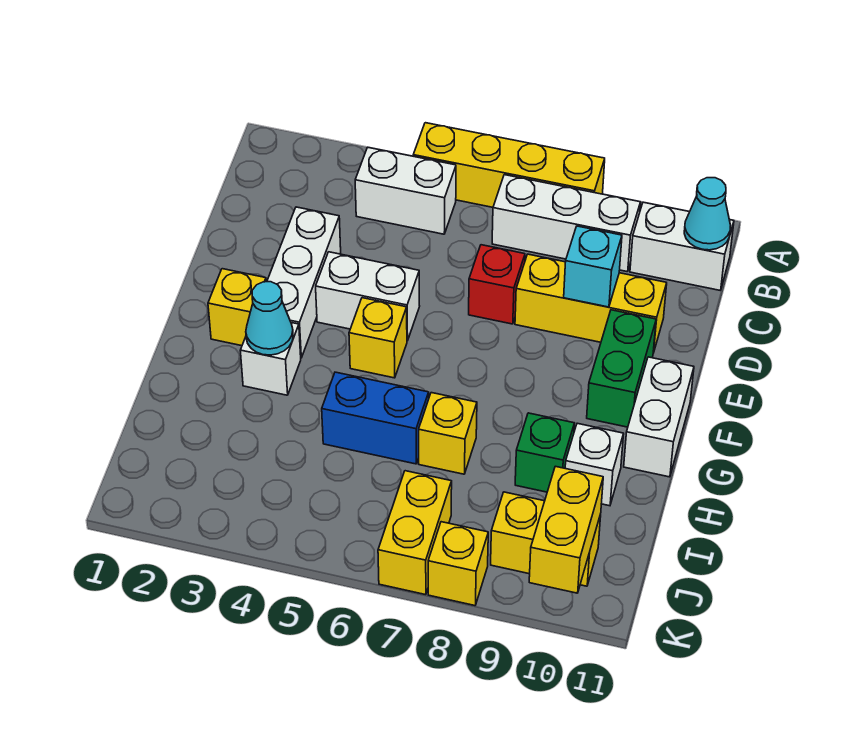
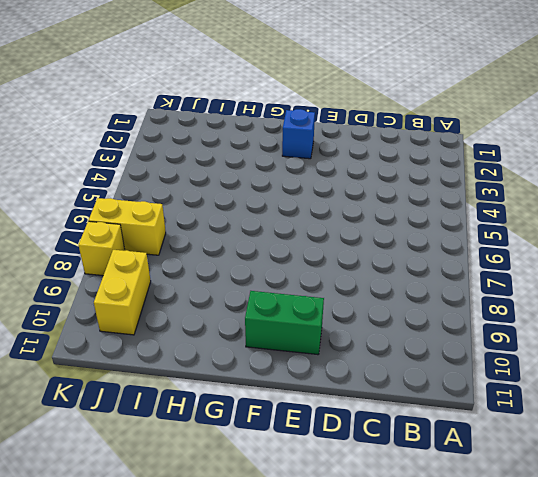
blue brick F2 level 1 -> yellow brick F2 level 1
none -> yellow brick A5:A8 level 1
none -> white brick B4:B5 level 1
none -> white brick B7:B9 level 1

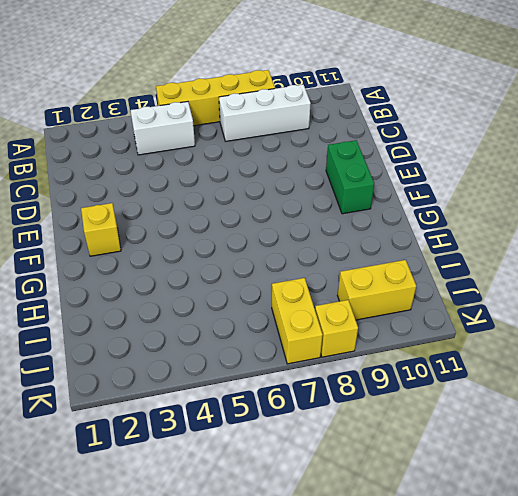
none -> white brick B10:B11 level 1
none -> white brick D3:F3 level 1
none -> red brick D7 level 1

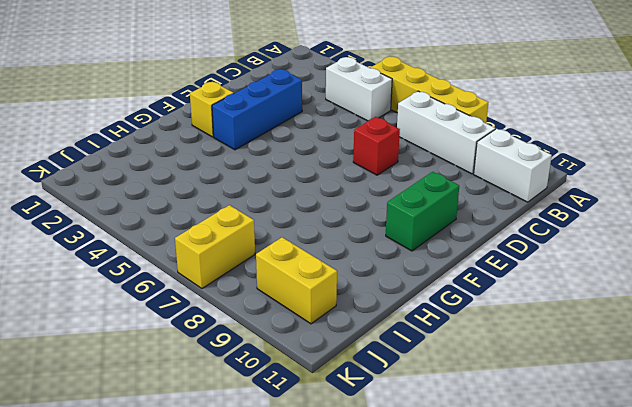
blue brick D3:F3 level 1 -> white brick D3:F3 level 1
none -> yellow brick D8:D10 level 1
none -> white brick E4:E5 level 1
none -> yellow brick F5 level 1

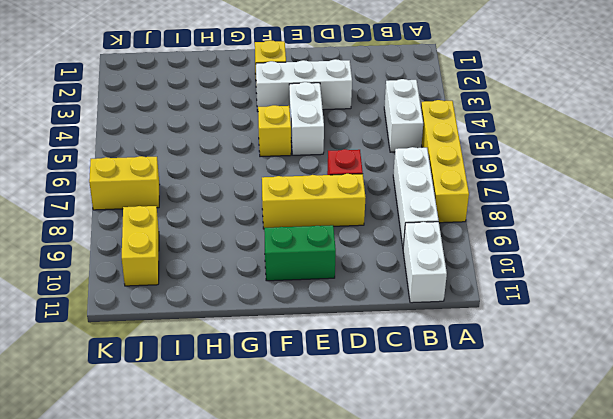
yellow brick D8:F8 level 1 -> yellow brick D8:D10 level 1
none -> white brick F11:G11 level 1
none -> white brick G3 level 1
none -> blue brick H5:H6 level 1

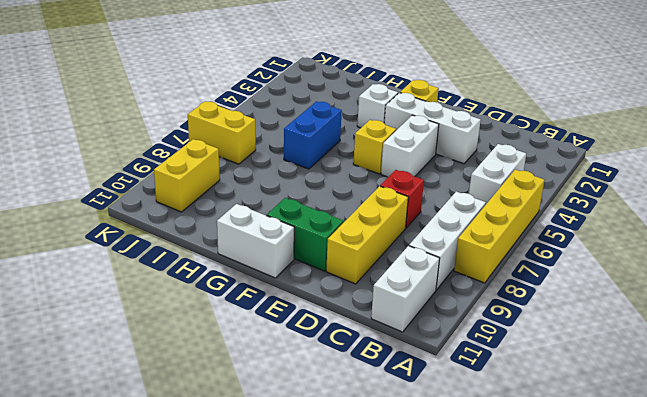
none -> yellow brick H7 level 1
none -> green brick H9 level 1
none -> white brick H10 level 1

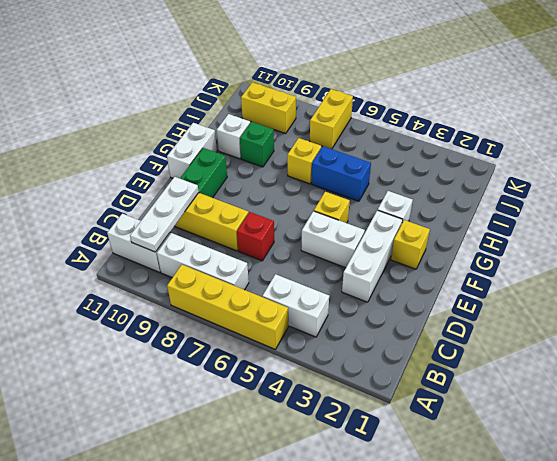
white plate B10:D10 level 2 -> none
none -> yellow brick K8 level 1
none -> cyan cone B11 level 2
none -> cyan brick D9 level 2

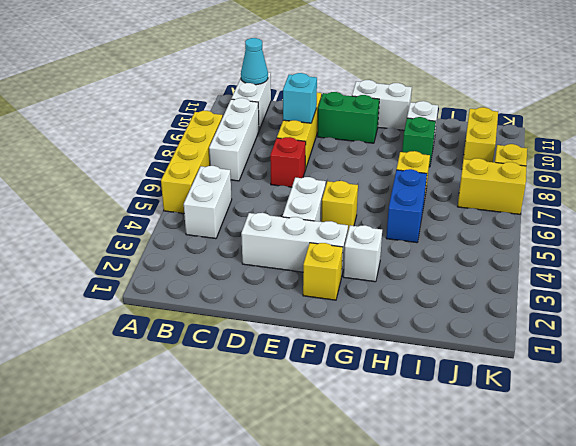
none -> cyan cone G3 level 2
none -> yellow brick J10:K10 level 2

